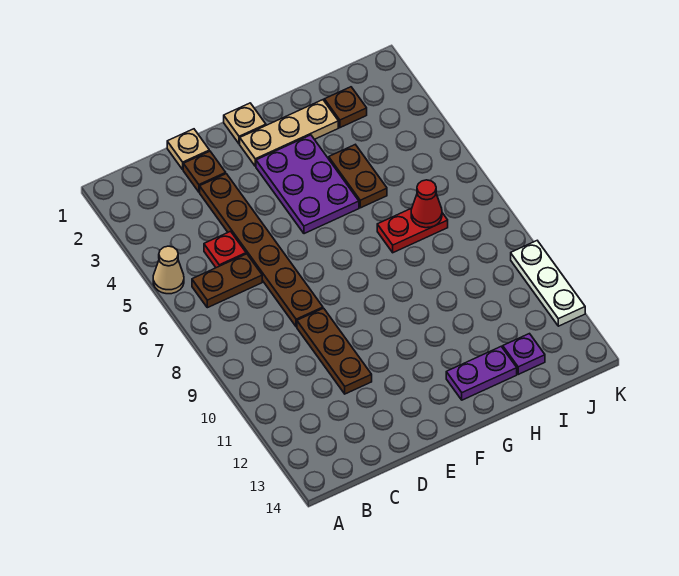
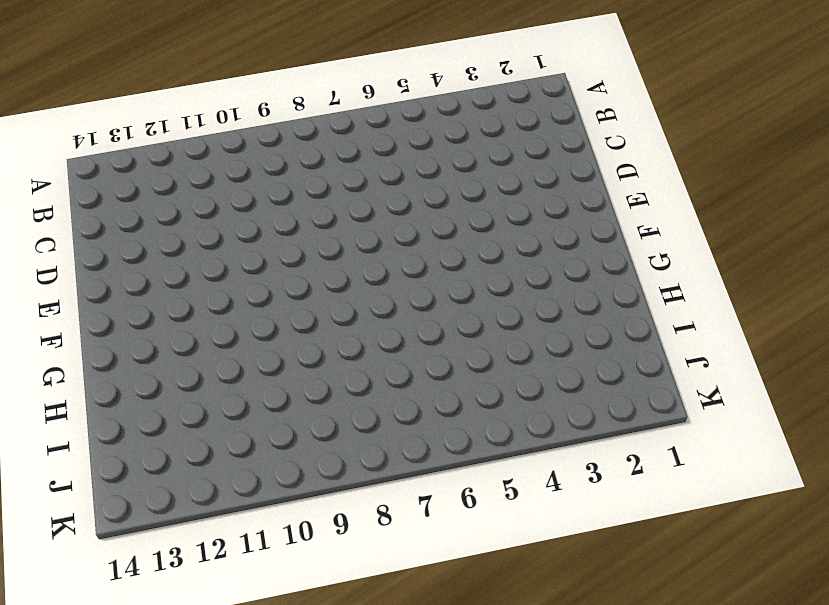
none -> tan cone A5 level 1
none -> brown plate B6:C6 level 1
none -> red plate C5 level 1

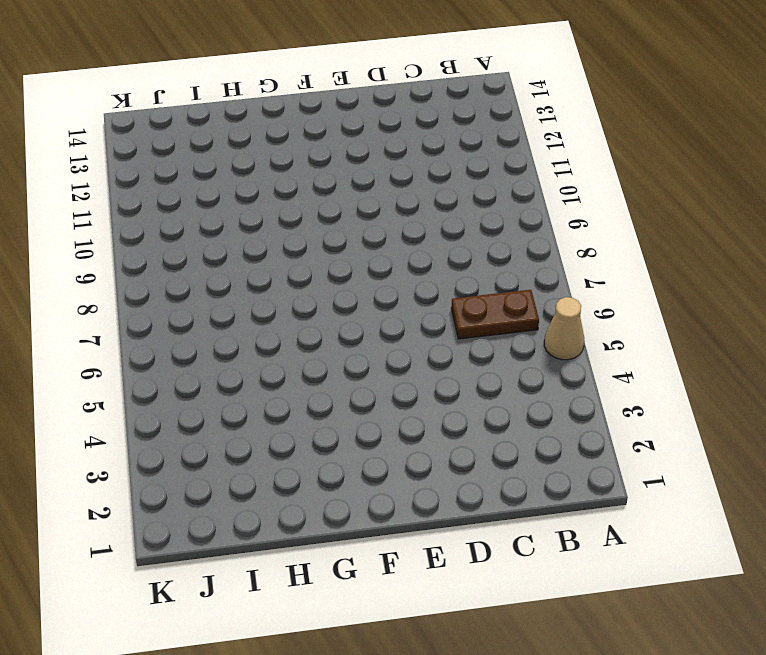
none -> red plate C5 level 1
none -> tan plate D1 level 1
none -> brown plate D2 level 1

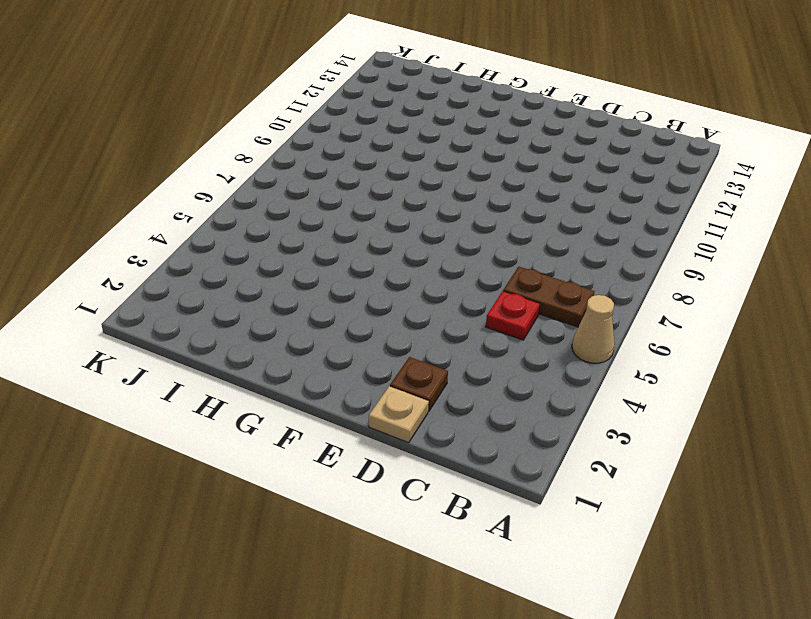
none -> brown plate D3:D8 level 1
none -> brown plate D9:D11 level 1
none -> tan plate F1 level 1

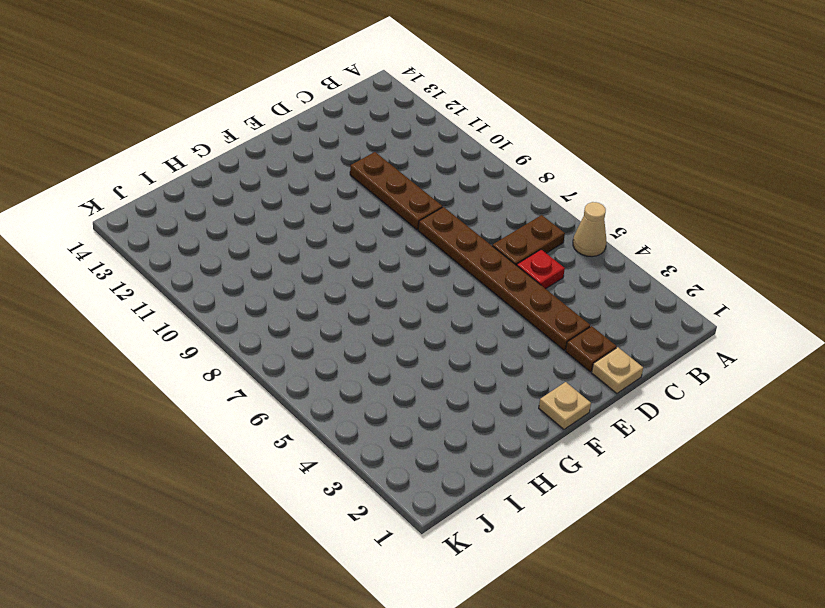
none -> tan plate F2:H2 level 1
none -> purple plate F3:G5 level 1
none -> purple plate G13:H13 level 1

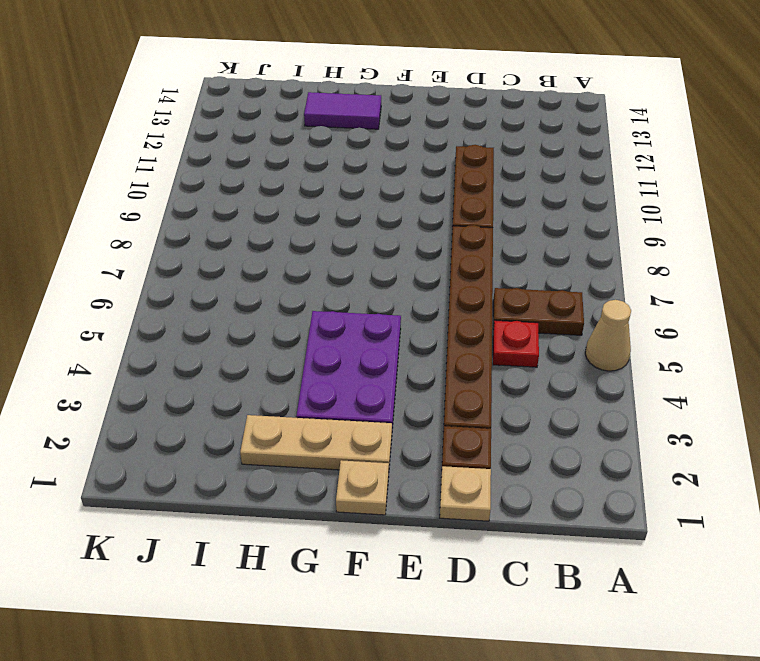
purple tile G13:H13 level 1 -> purple plate G13:H13 level 1
none -> brown plate H4:H5 level 1
none -> red plate H7:I7 level 1
none -> brown plate I2 level 1

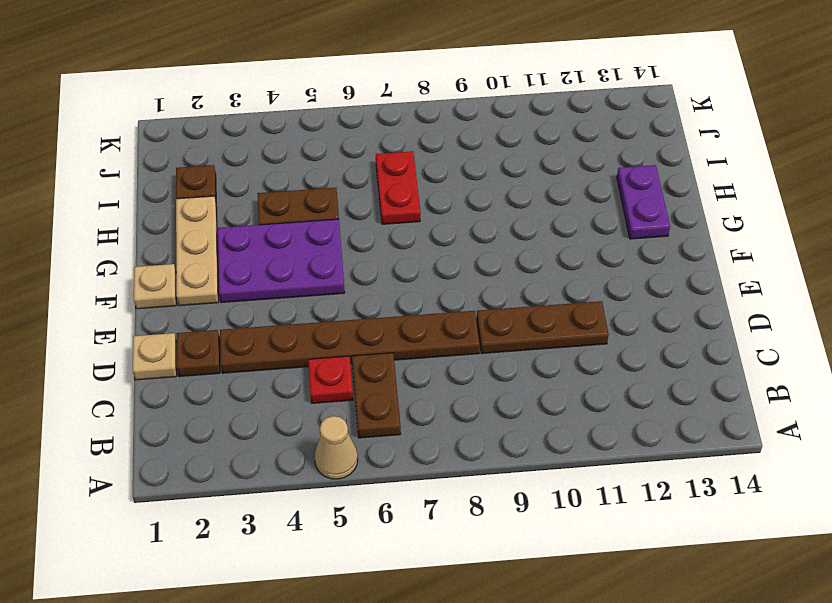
none -> purple plate I13 level 1
none -> white plate K10:K12 level 1
none -> red cone I7 level 2

